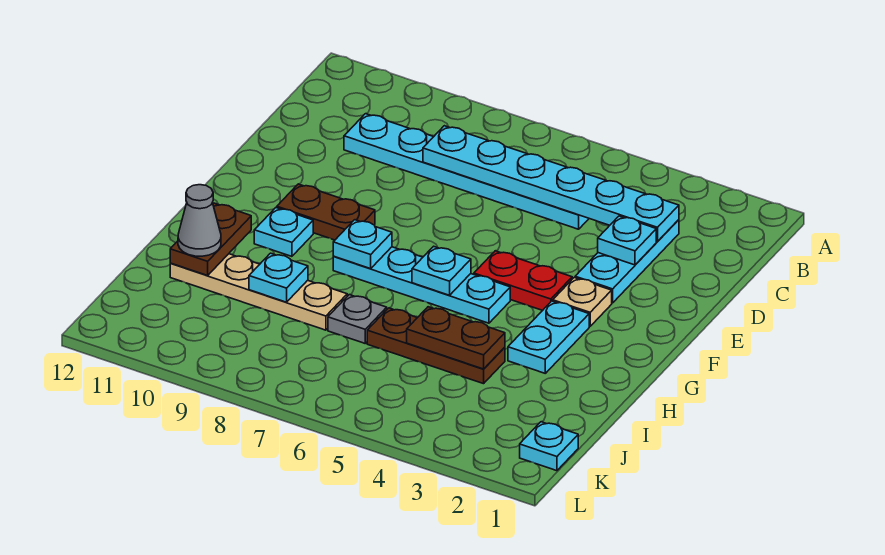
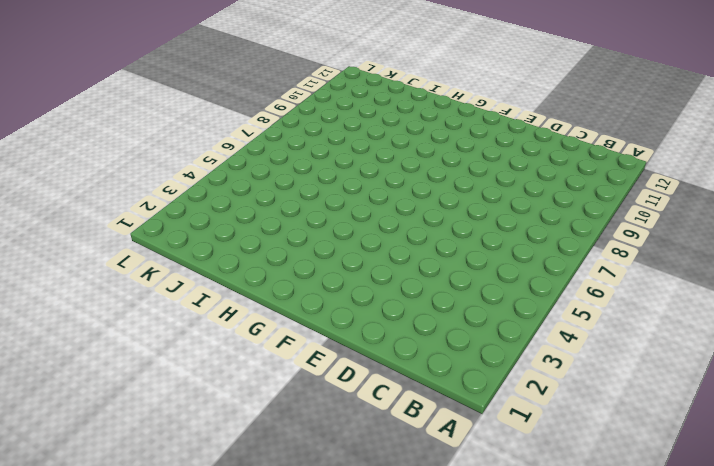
none -> cyan plate C3:E3 level 1
none -> cyan plate C5:C10 level 1
none -> tan plate F3 level 1

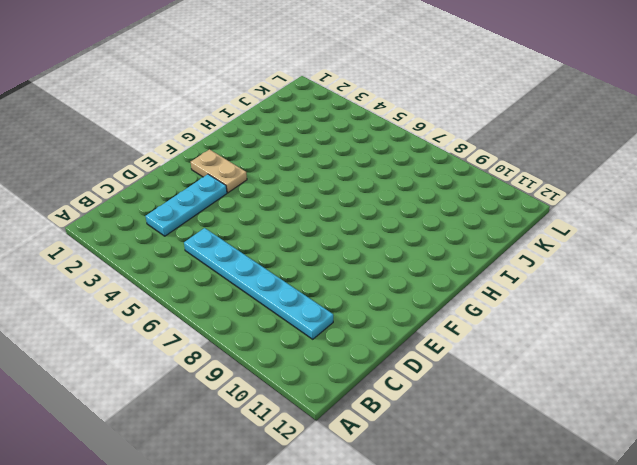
tan plate F2:F3 level 1 -> tan plate F3 level 1
none -> red plate F4:F5 level 1
none -> brown plate F9:F10 level 1
none -> cyan plate G3:H3 level 1

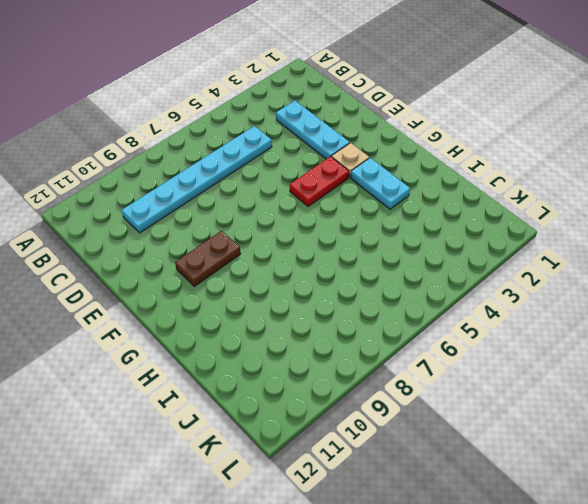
none -> cyan plate G5:G8 level 1
none -> cyan plate G10 level 1
none -> brown plate I4:I6 level 1

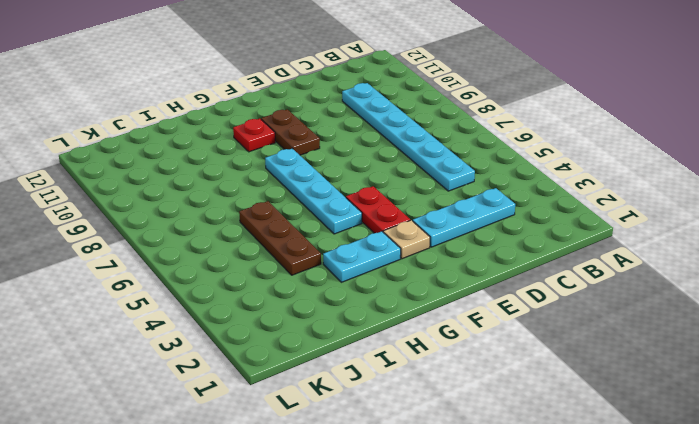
red plate G10 level 1 -> cyan plate G10 level 1
none -> grey plate I7 level 1
none -> tan plate I8:I11 level 1
none -> cyan plate K1 level 1

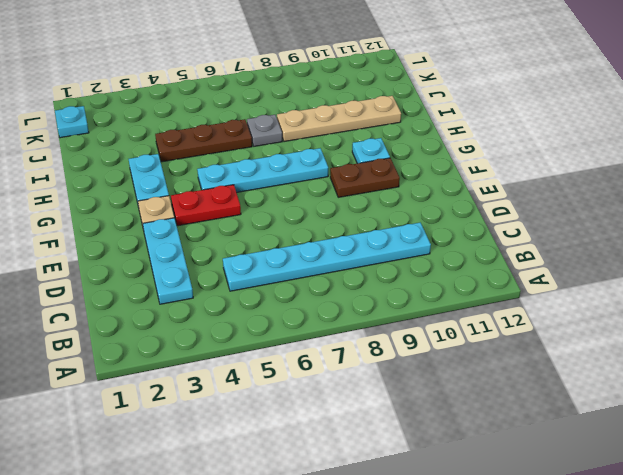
none -> cyan plate C3:C8 level 2
none -> cyan plate D3 level 2
none -> cyan plate G6 level 2

